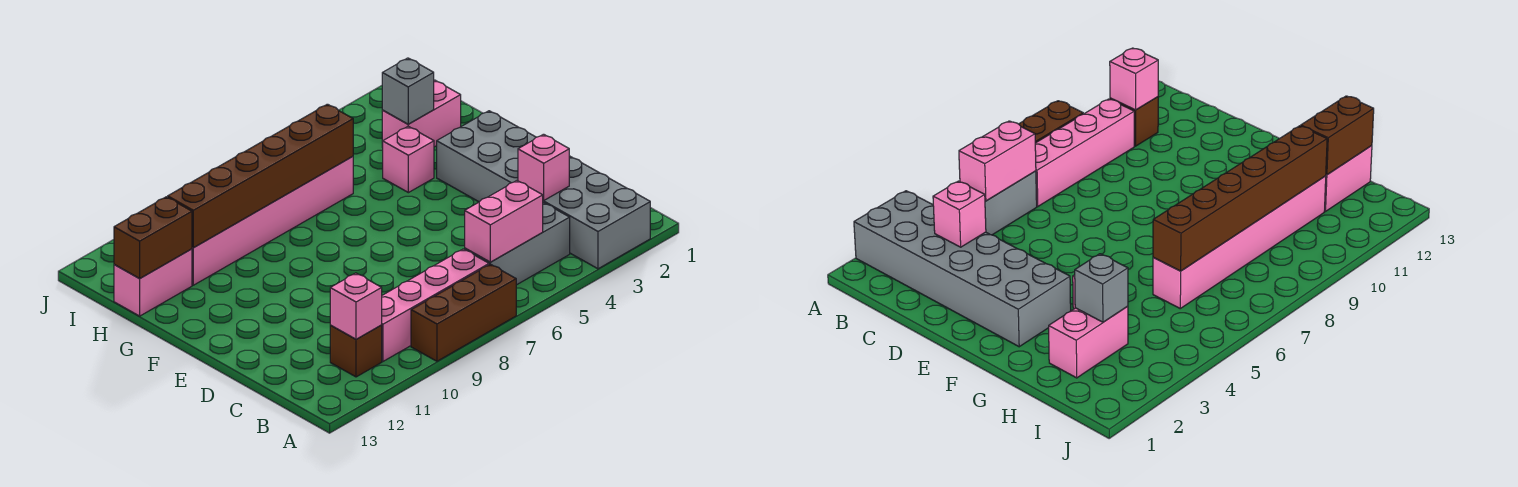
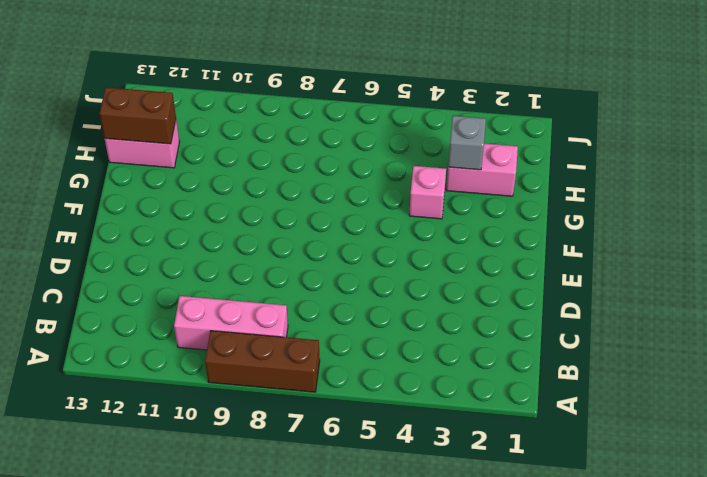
pink brick B8:B10 level 1 -> pink brick B7:B10 level 1
none -> grey brick A2:F3 level 1
none -> grey brick B4:B6 level 1
none -> brown brick B11 level 1

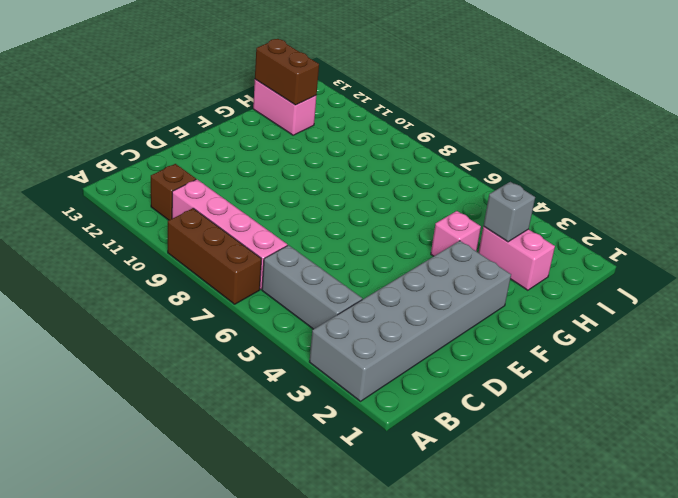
none -> pink brick H6:H11 level 1
none -> pink brick B5:B6 level 2
none -> pink brick B11 level 2

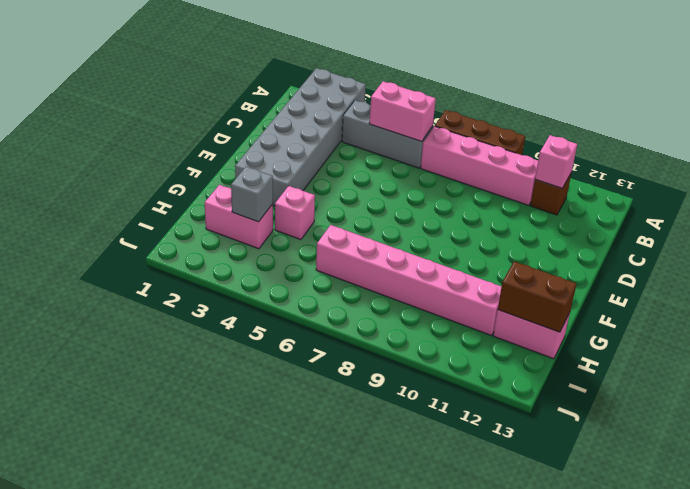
none -> pink brick C3 level 2
none -> brown brick H6:H11 level 2

